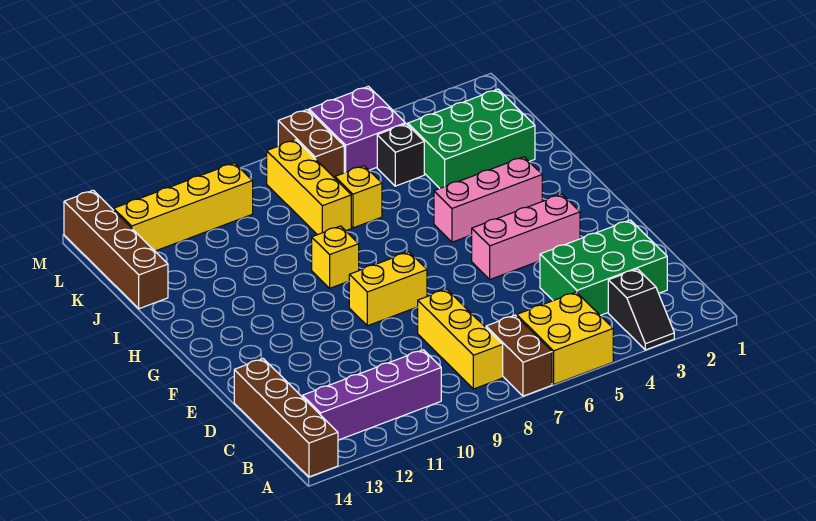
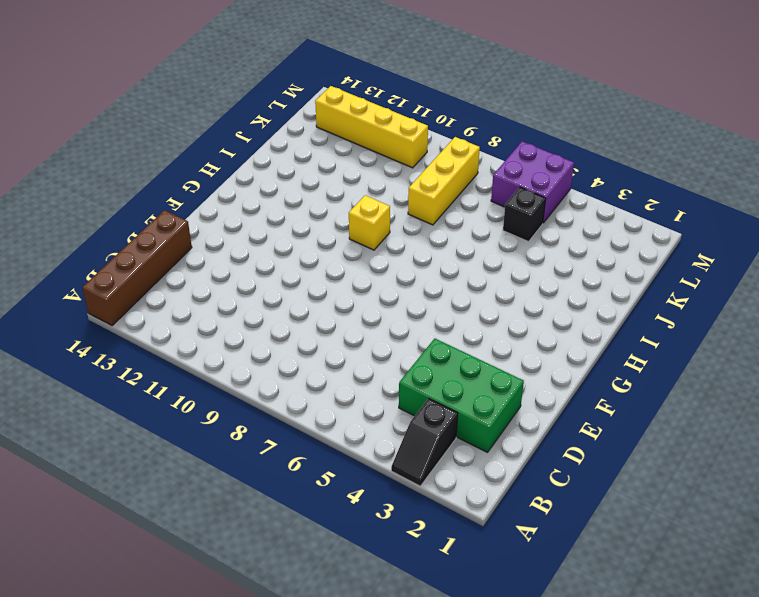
none -> yellow brick A5:B6 level 1
none -> brown brick A7:B7 level 1
none -> yellow brick B8:D8 level 1

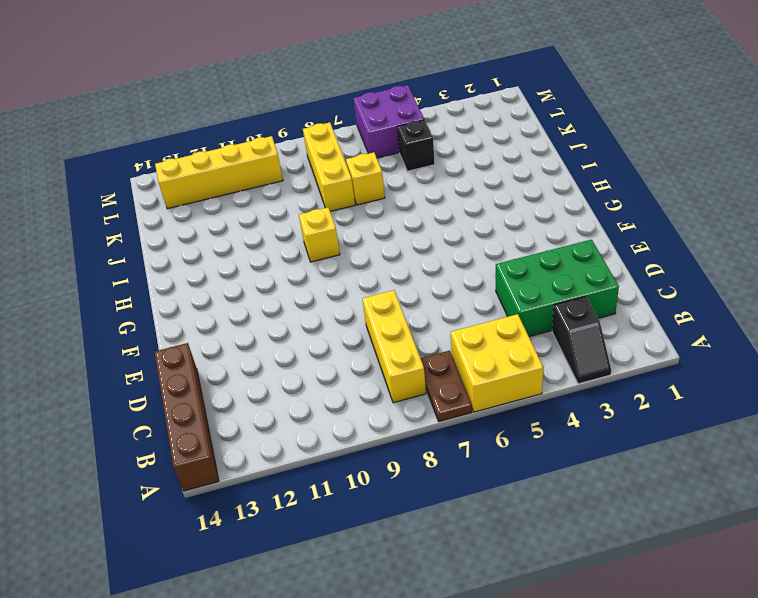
brown plate A7:B7 level 1 -> brown brick A7:B7 level 1
none -> purple brick B10:B13 level 1
none -> pink brick F3:F5 level 1
none -> yellow brick F8:F9 level 1

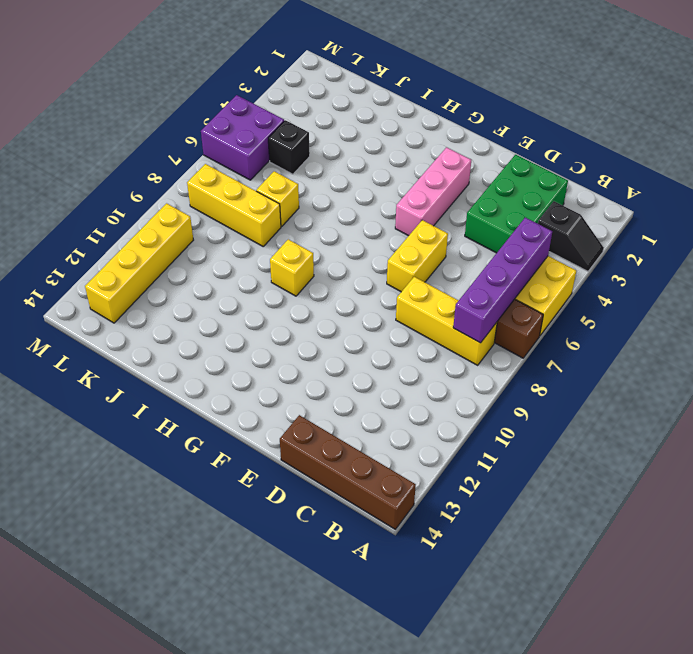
purple brick B5:B8 level 2 -> purple brick B10:B13 level 1
yellow brick E6:E7 level 1 -> yellow brick F8:F9 level 1
none -> pink brick H3:H5 level 1
none -> green brick J2:K4 level 1
none -> brown brick J14:M14 level 1

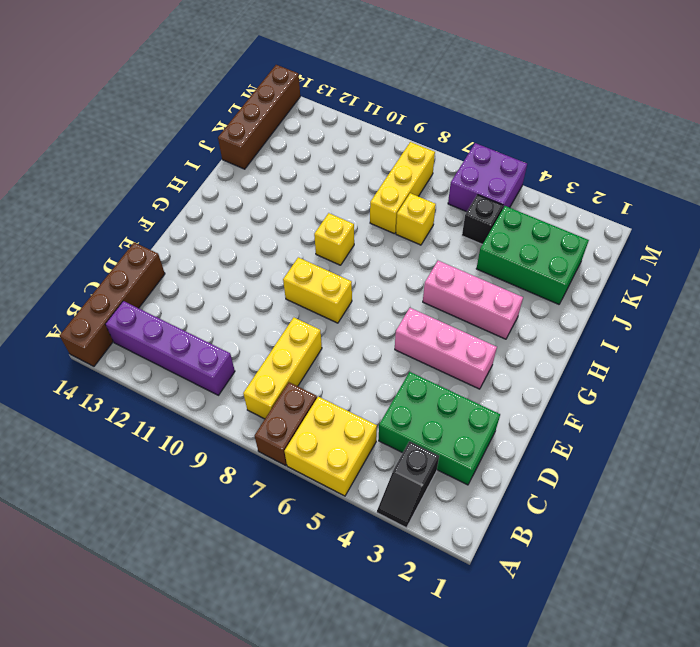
none -> brown brick L7:M7 level 1
none -> yellow brick L10:L13 level 1

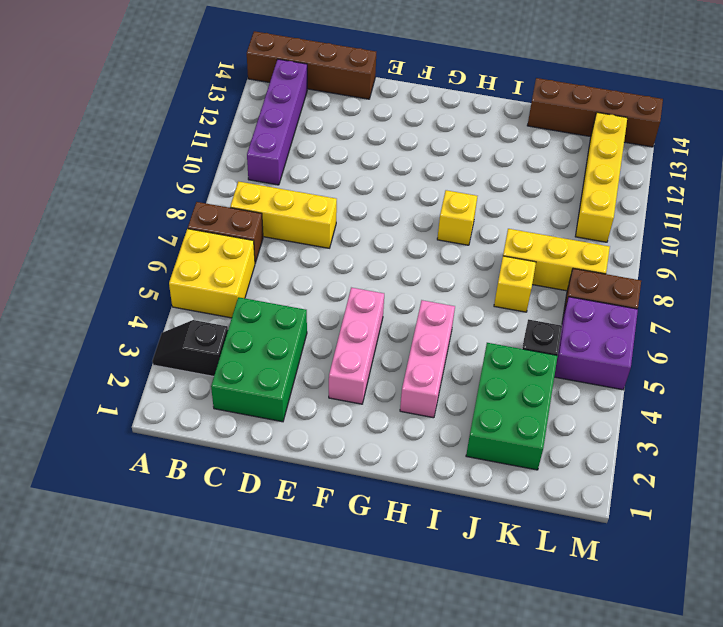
none -> yellow brick F8:F9 level 1

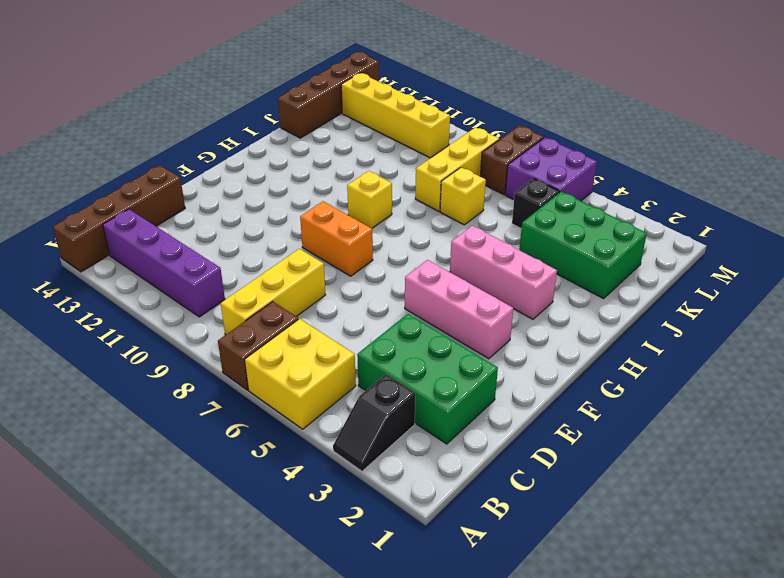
orange brick F8:F9 level 1 -> yellow brick F8:F9 level 1

